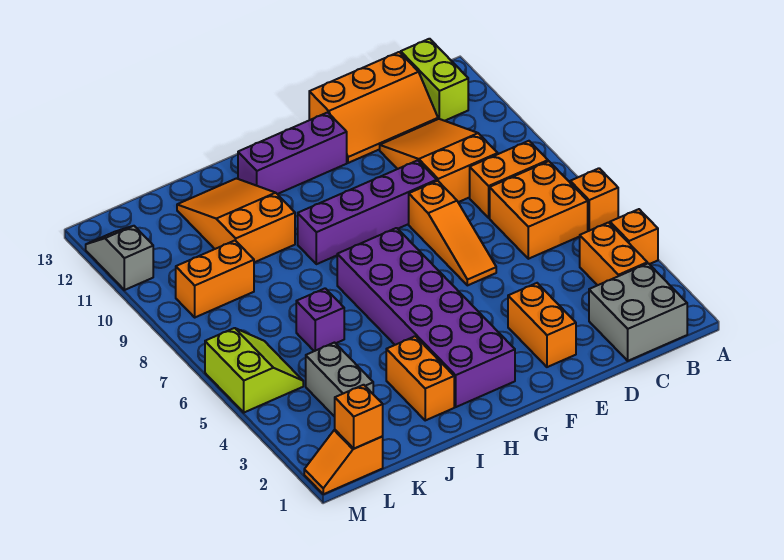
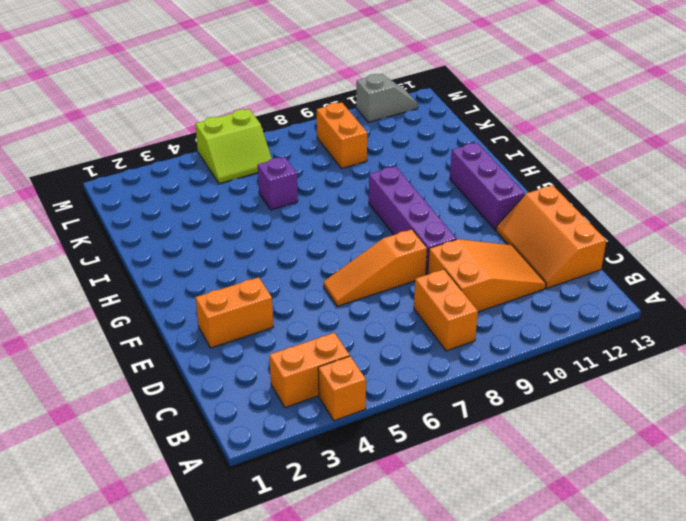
none -> orange brick A6 level 1
none -> grey brick B1:C2 level 1
none -> orange brick B6:C7 level 1

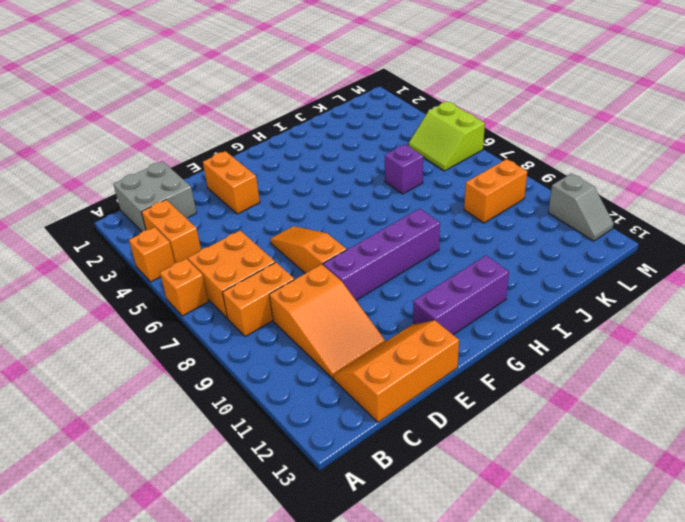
none -> lime brick B12:B13 level 1
none -> purple brick G2:H7 level 1
none -> orange brick I2:I3 level 1

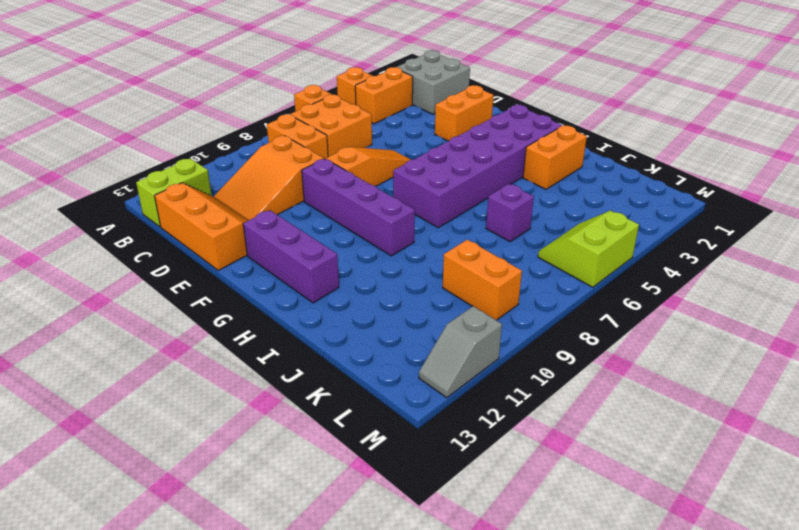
none -> orange slope I10:J12 level 1 top 10
none -> grey brick K3:K4 level 1
none -> orange slope L1:M1 level 1 top L

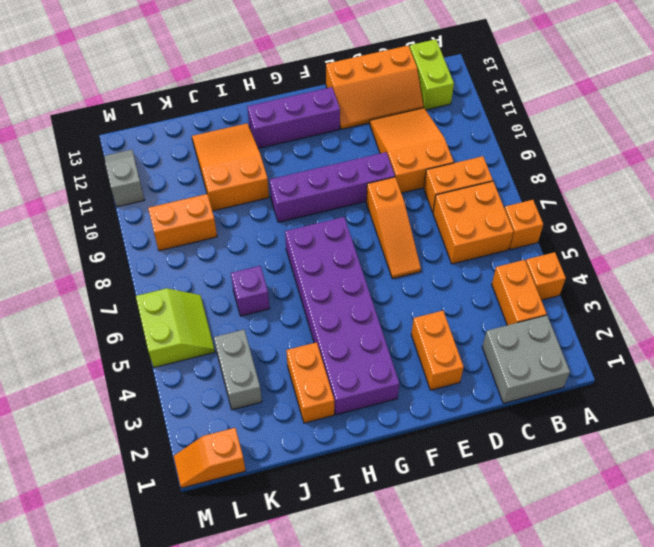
none -> orange brick L1 level 2

